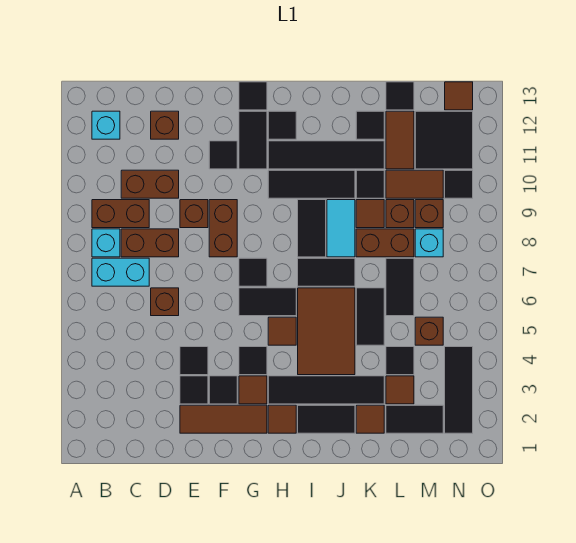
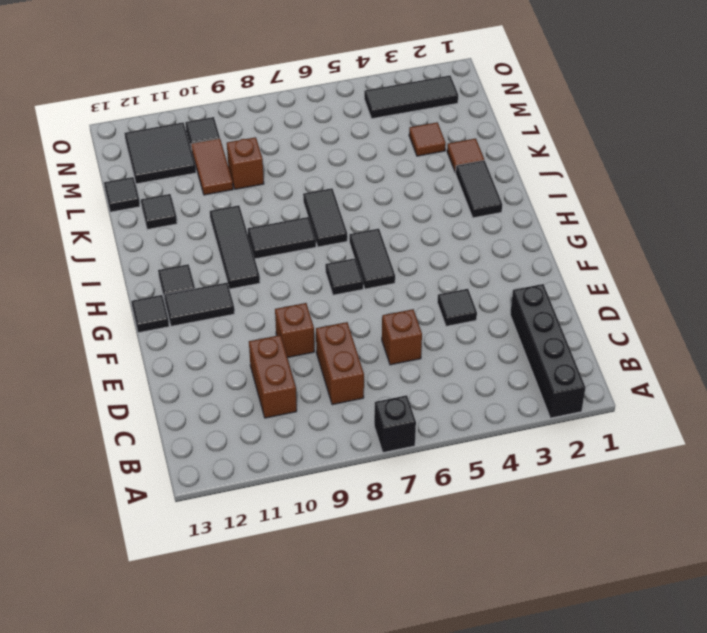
black brick A2:D2 level 1 -> none
black brick A7 level 1 -> none
none -> cyan brick B7:C7 level 1
none -> cyan brick B8 level 1
none -> brown brick B9:C9 level 1
none -> cyan brick B12 level 1

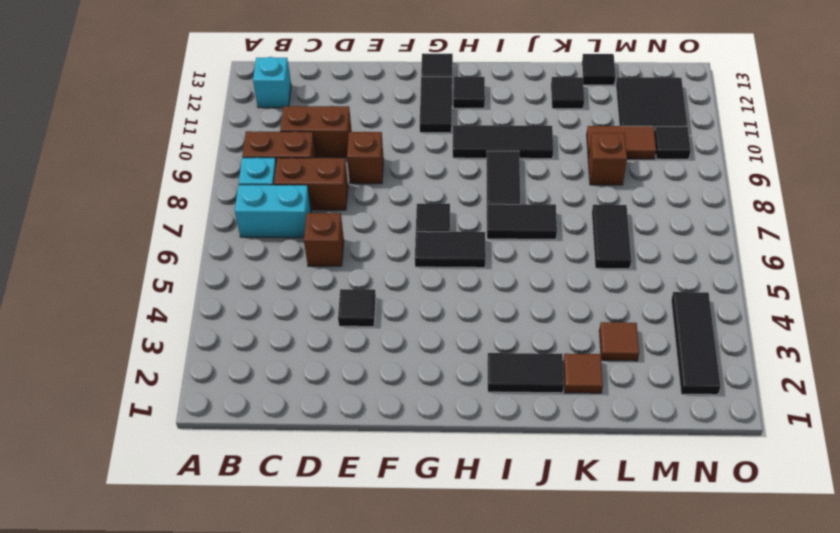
none -> brown brick D12 level 1
none -> brown tile E2:G2 level 1
none -> black tile E3 level 1
none -> black tile F3 level 1

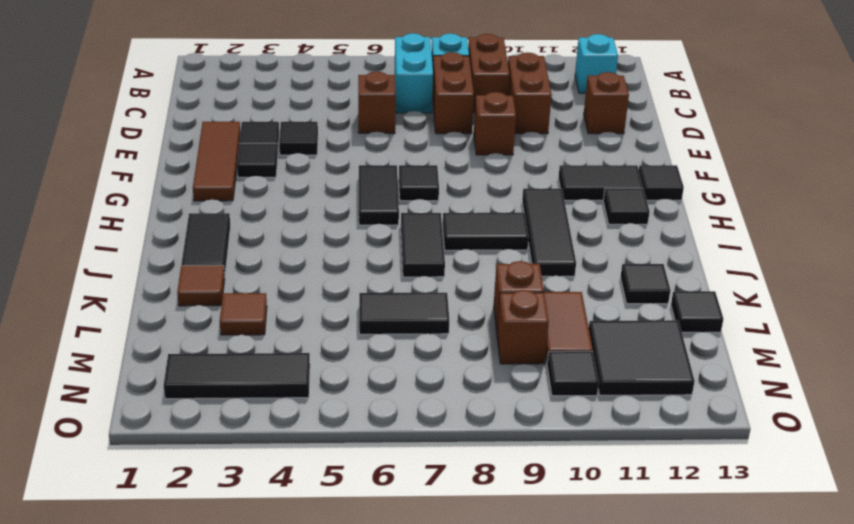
none -> brown brick F8:F9 level 1
none -> black tile F11 level 1
none -> brown tile G3 level 1
none -> black tile G4 level 1

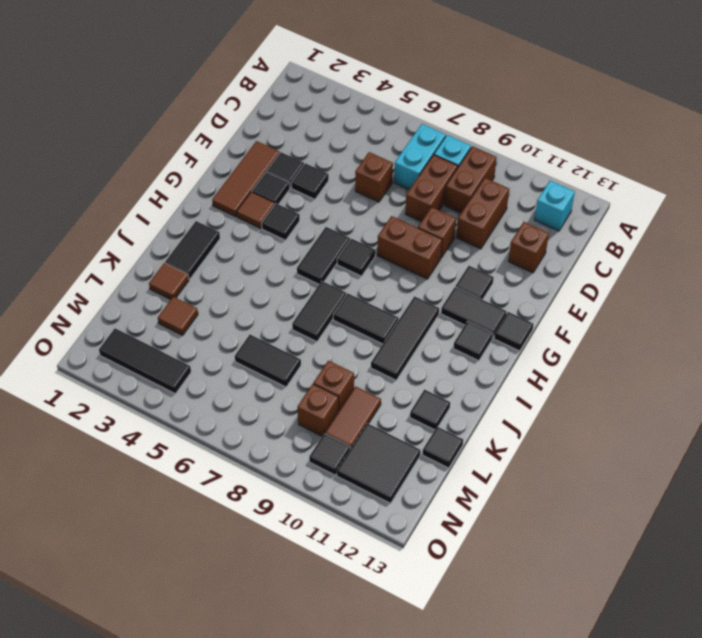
none -> brown tile H2 level 1
none -> black tile H3:K3 level 1
none -> brown tile H5 level 1
none -> black tile H11:K11 level 1

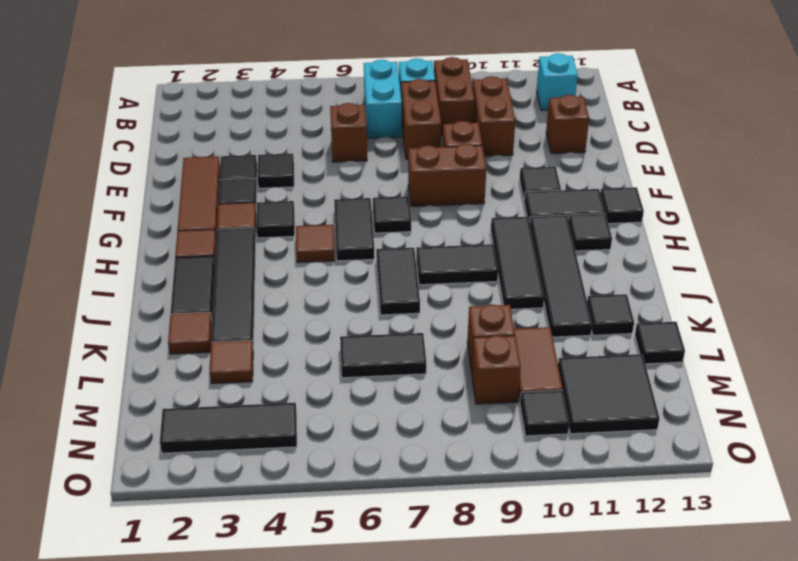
none -> brown tile I4:J6 level 1
none -> cyan tile J8:J9 level 1
none -> black tile K5:K6 level 1
none -> brown brick K8:L8 level 1

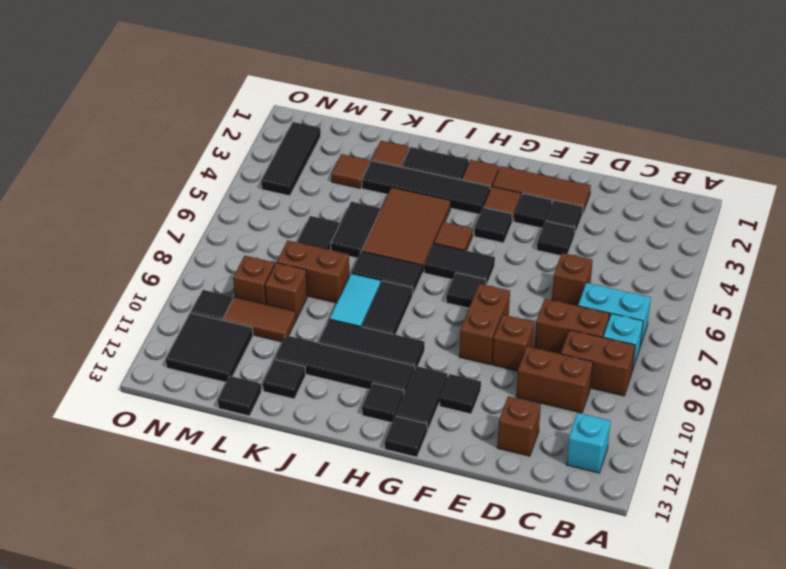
none -> brown tile K9 level 1
none -> black tile K10 level 1
none -> black tile L2:M2 level 1
none -> black tile L4 level 1

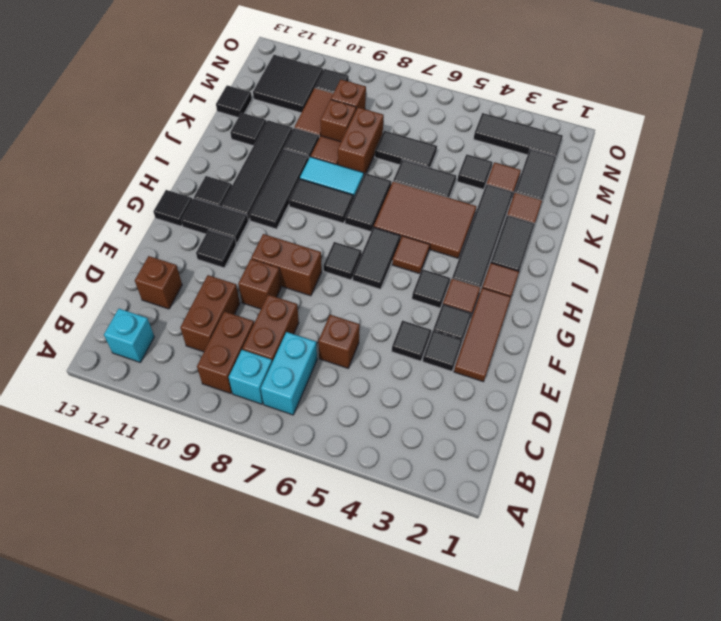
none -> brown tile L11:L12 level 1
none -> brown brick M5 level 1
none -> cyan brick M8 level 1
none -> brown tile N13 level 1

